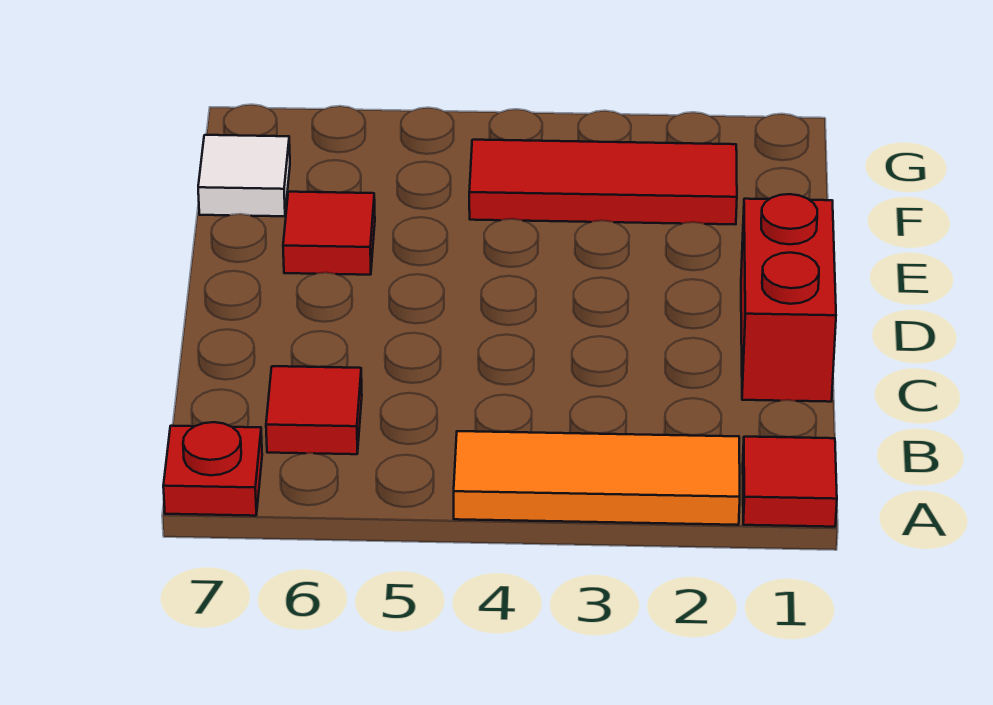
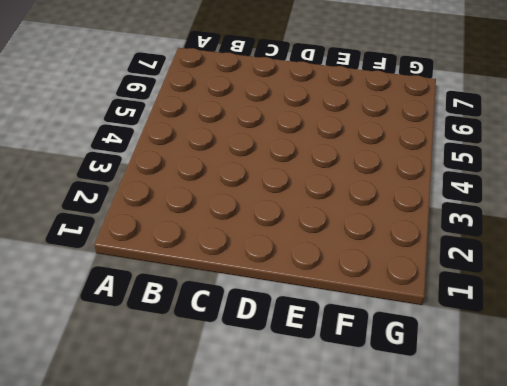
none -> red tile A1 level 1
none -> orange tile A2:A4 level 1

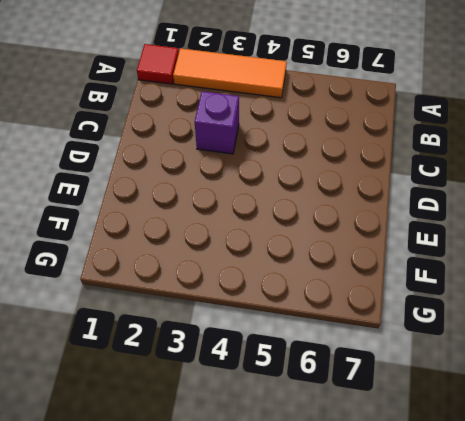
purple brick C3 level 1 -> none
none -> red plate A7 level 1
none -> red tile B6 level 1

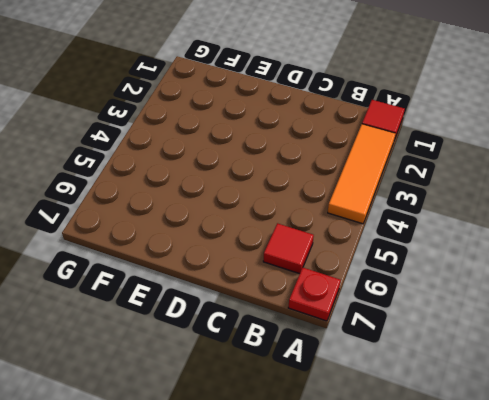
none -> red brick C1:D1 level 1
none -> red tile E6 level 1

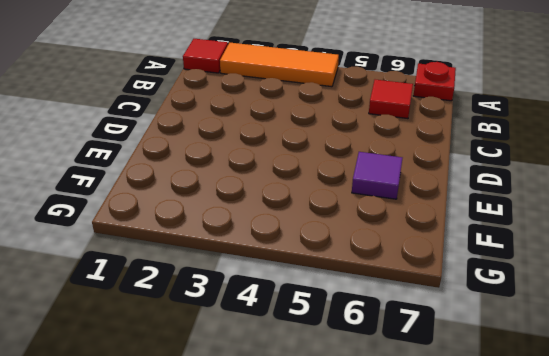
purple tile E6 level 1 -> red tile E6 level 1
none -> red brick C1:D1 level 1
none -> red tile F2:F4 level 1

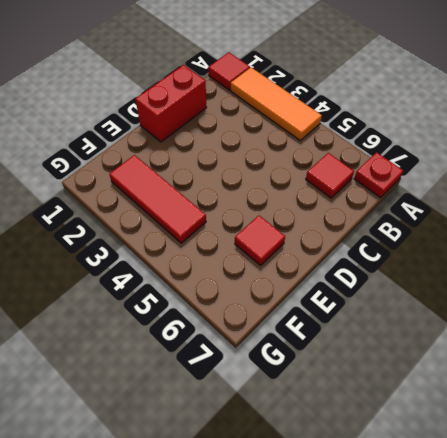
none -> white tile F7 level 1

